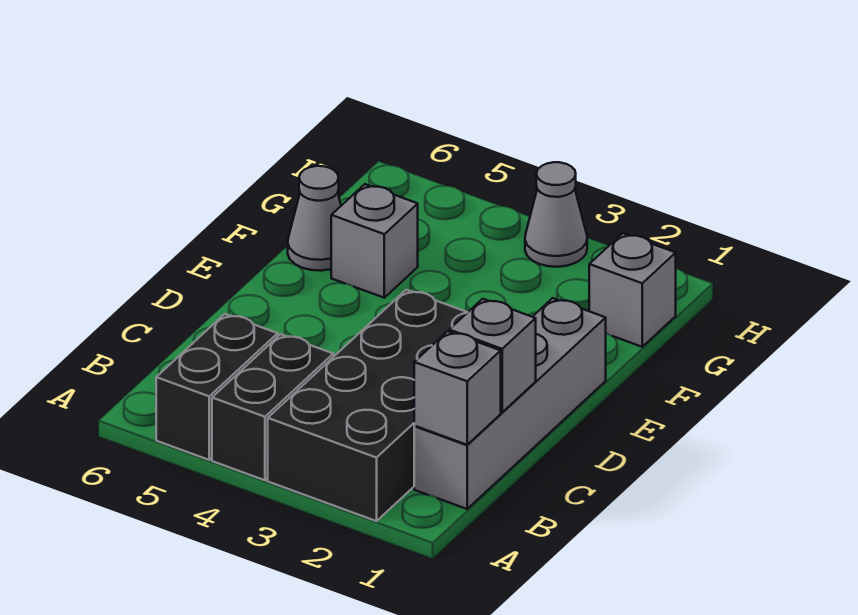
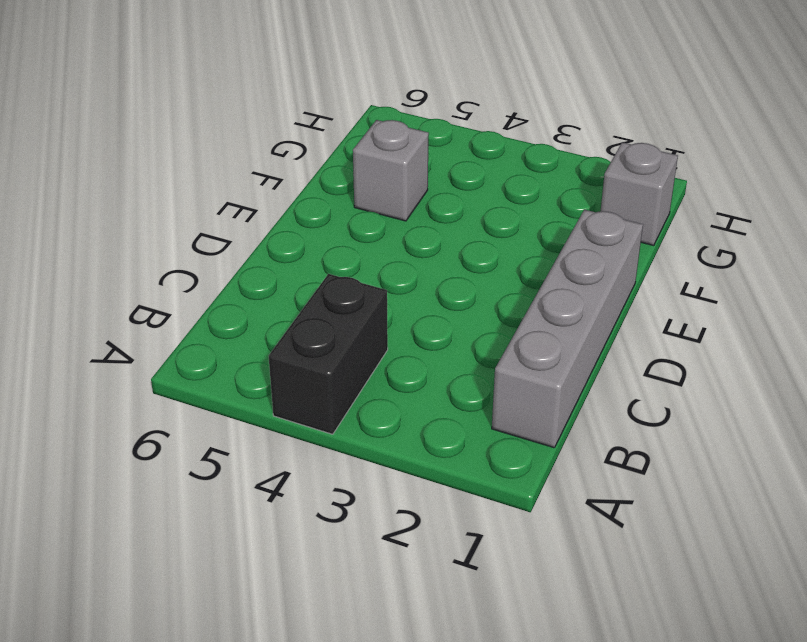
none -> black brick A2:D3 level 1
none -> black brick A5:B5 level 1

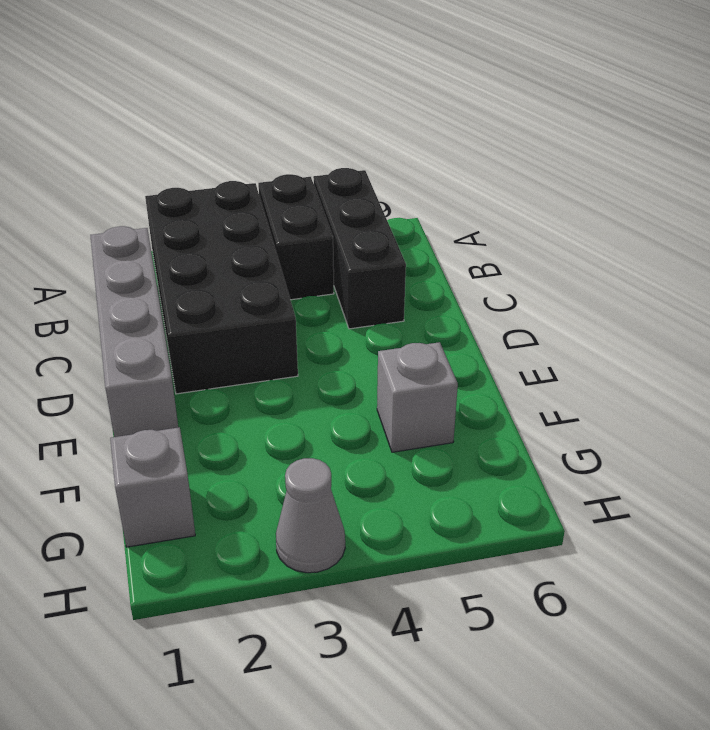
black brick A5:C5 level 1 -> black brick A5:B5 level 1
none -> grey cone F6 level 1
none -> grey brick B1 level 2

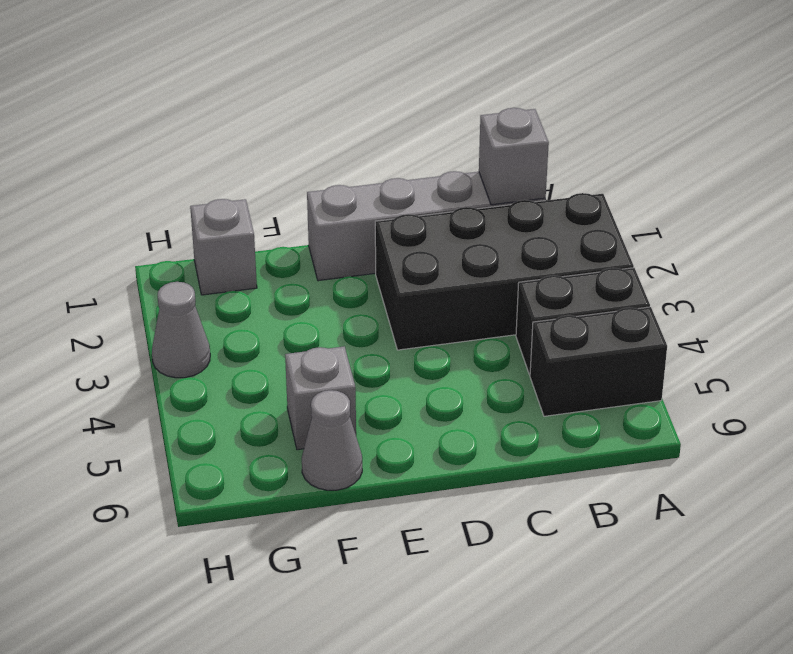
none -> grey brick C1 level 2

